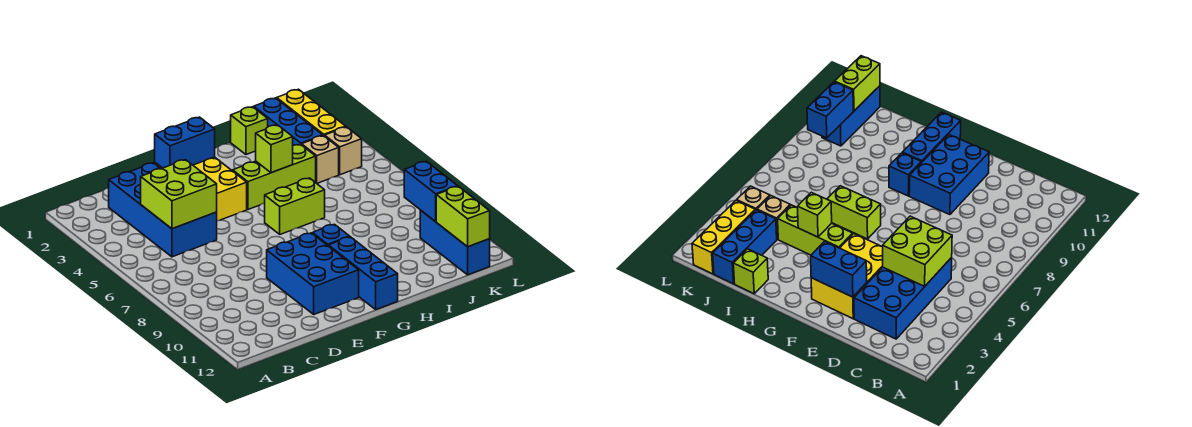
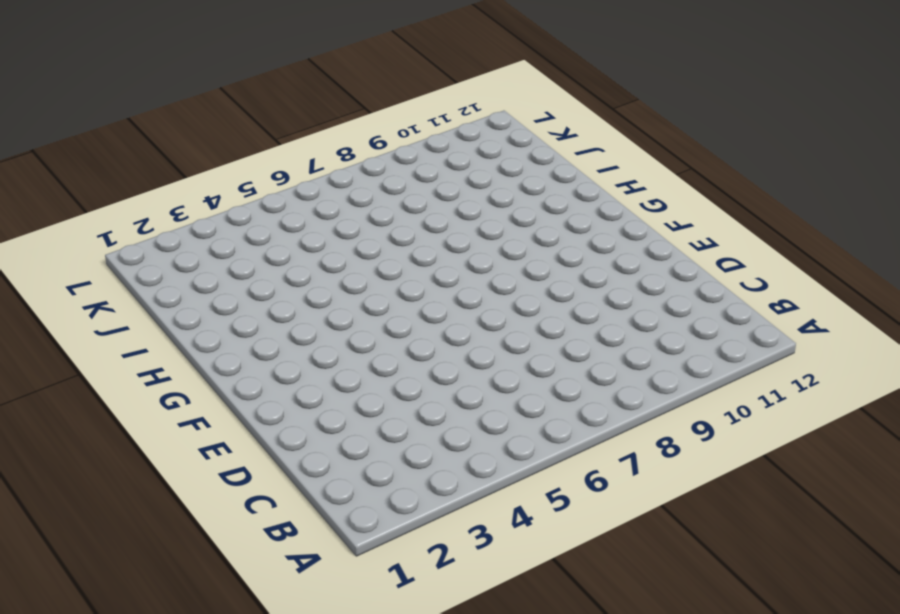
none -> blue brick C2:D5 level 1
none -> yellow brick E2:F4 level 1
none -> blue brick E9:F11 level 1

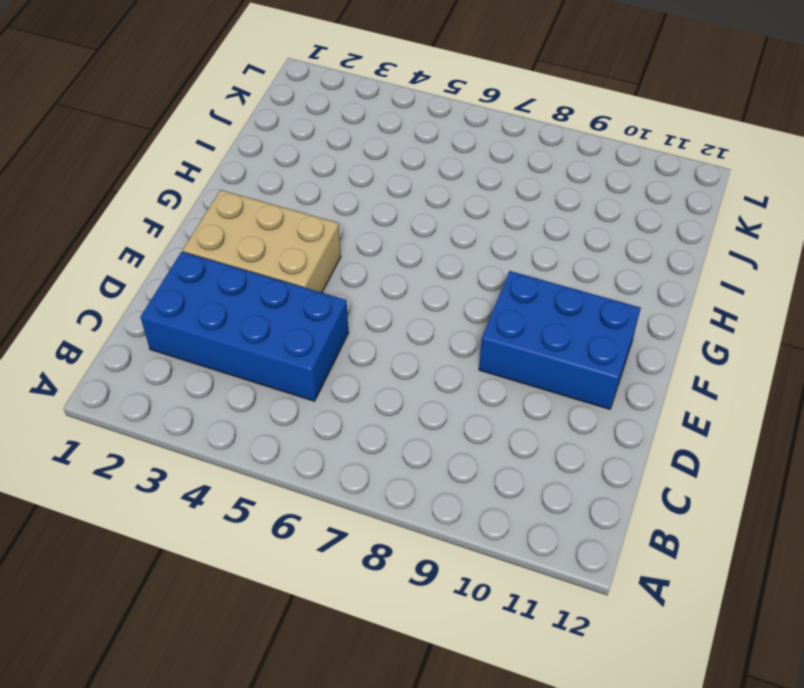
tan brick E2:F4 level 1 -> yellow brick E2:F4 level 1
none -> lime brick G4:I4 level 1
none -> lime brick G6:H6 level 1
none -> blue brick G9 level 1

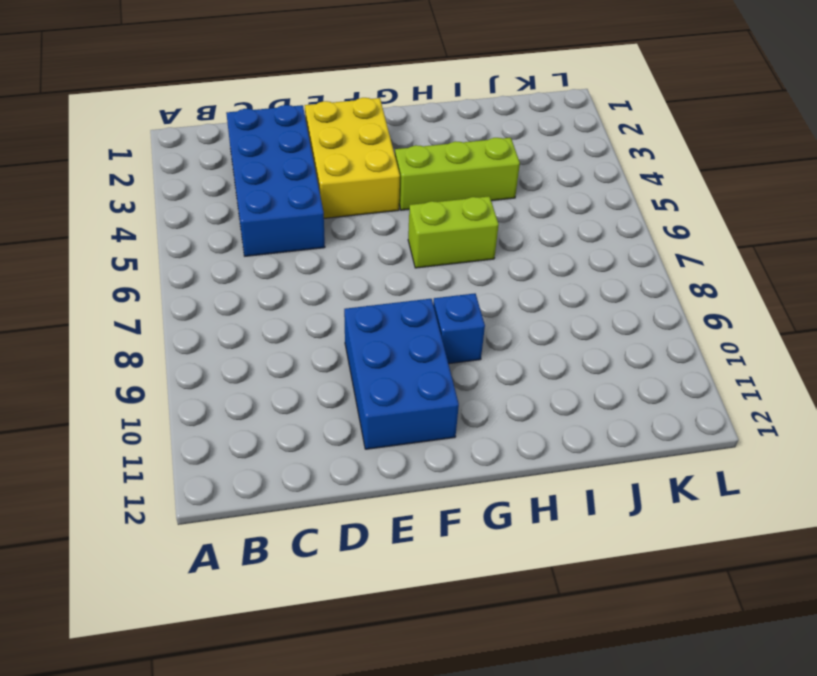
none -> blue brick G10:G12 level 1
none -> lime brick I1 level 1
none -> blue brick J1:J3 level 1

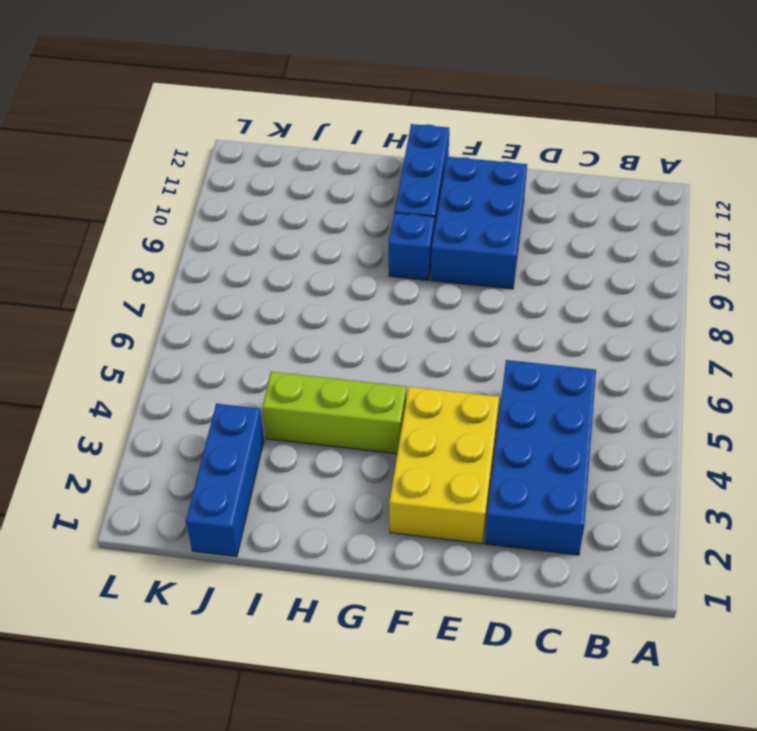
none -> lime brick G6:H6 level 1
none -> lime brick I1 level 1
none -> tan brick J4 level 1

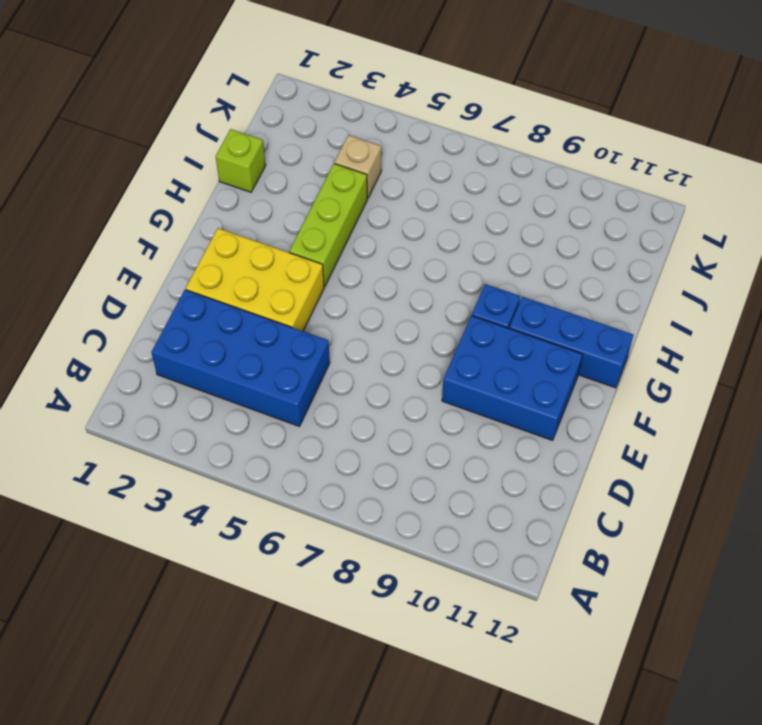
none -> lime brick G6:H6 level 1
none -> blue brick J1:J3 level 1
none -> yellow brick K1:K3 level 1

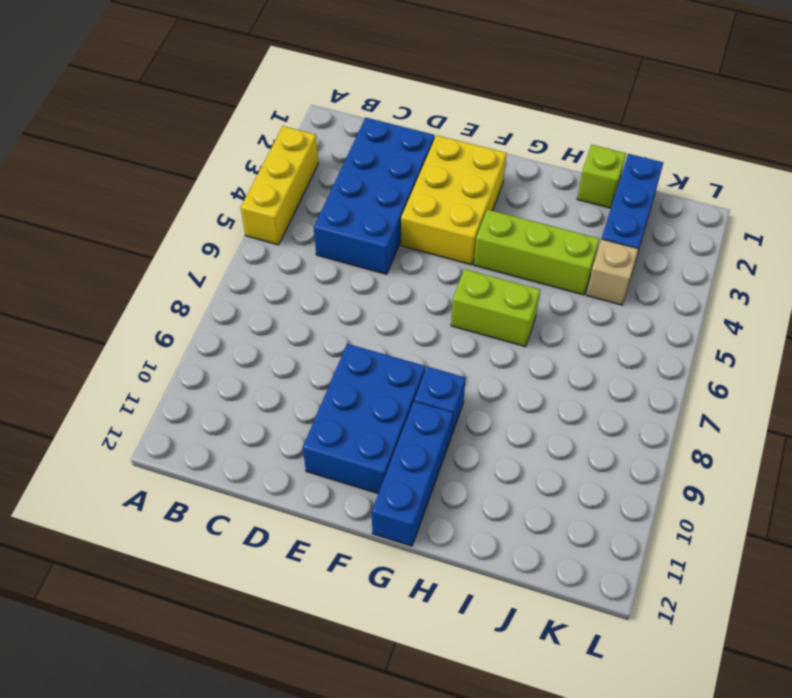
yellow brick A3:A5 level 1 -> yellow brick K1:K3 level 1
none -> tan brick K4 level 1
none -> blue brick K10:K12 level 1
none -> lime brick C4:D5 level 2

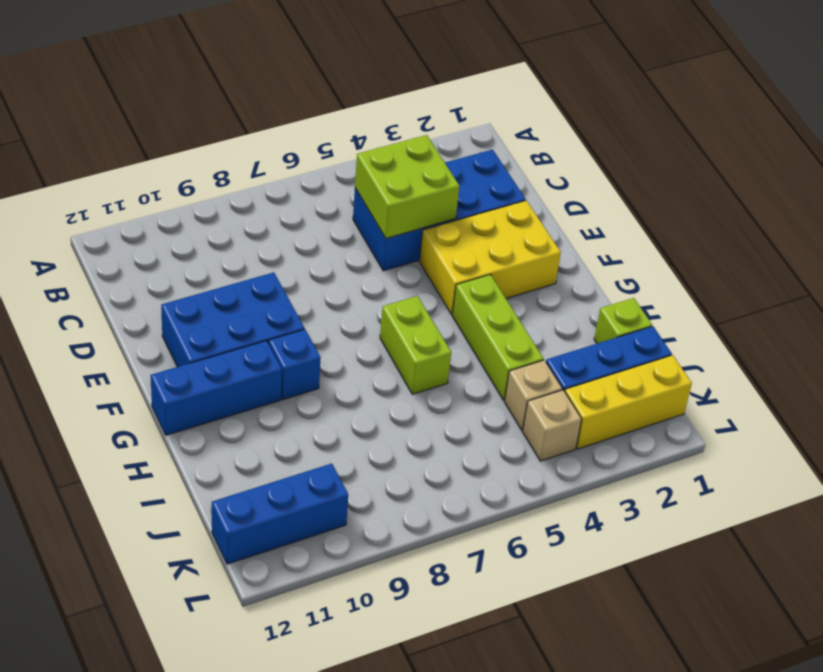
none -> blue brick E2:F2 level 2
none -> lime brick H4 level 2
none -> blue brick K9:K10 level 2

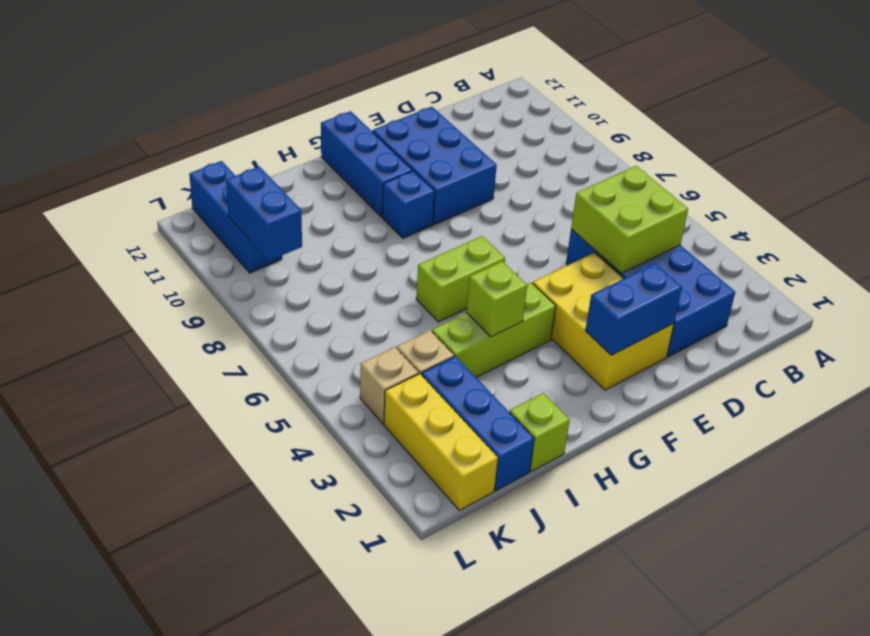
none -> lime brick K11:K12 level 2

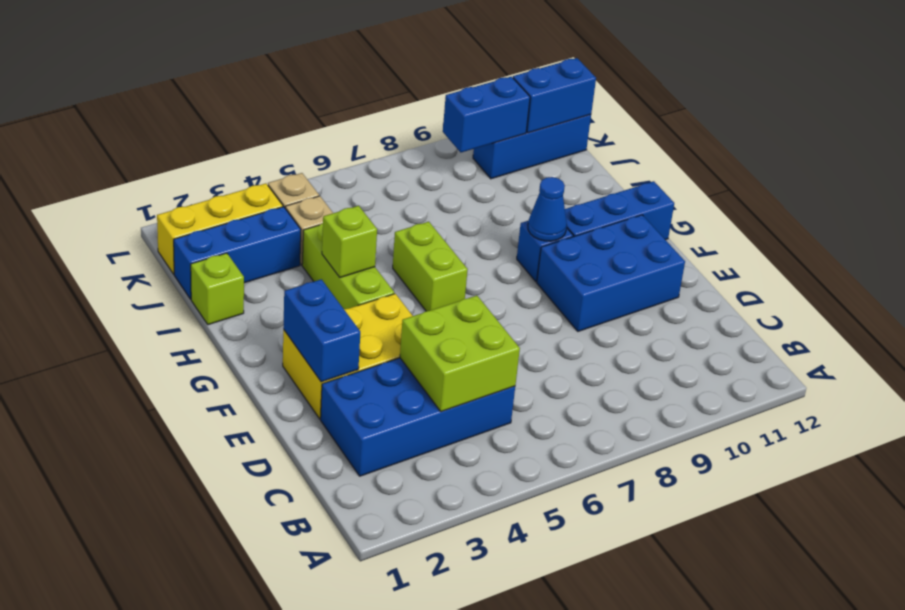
blue cone G9 level 2 -> none
blue brick K11:K12 level 2 -> lime brick K11:K12 level 2

